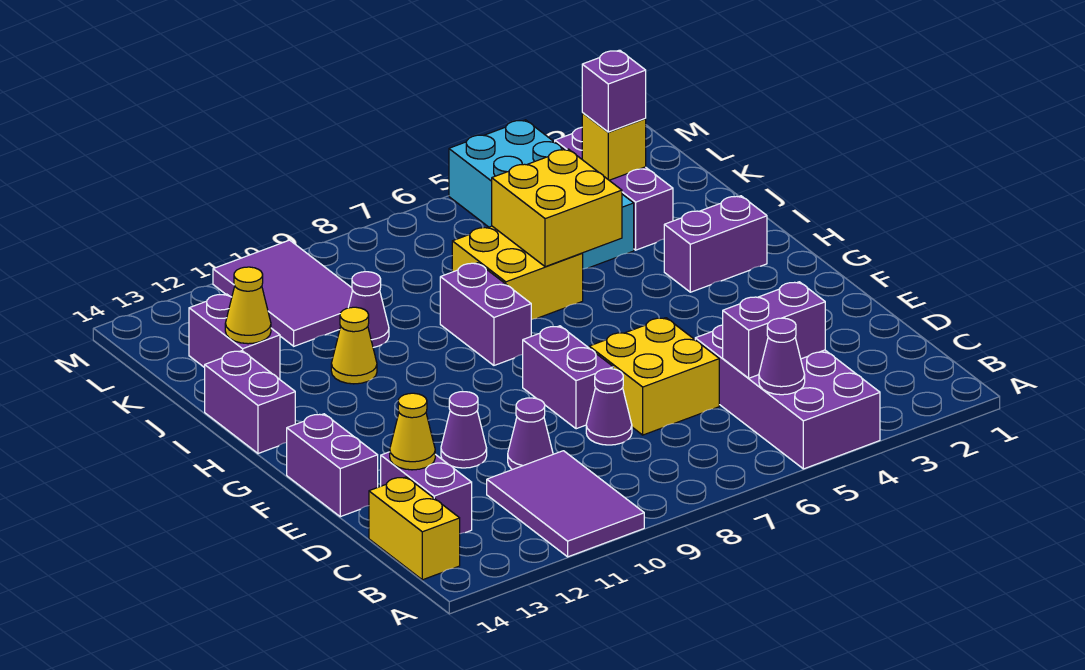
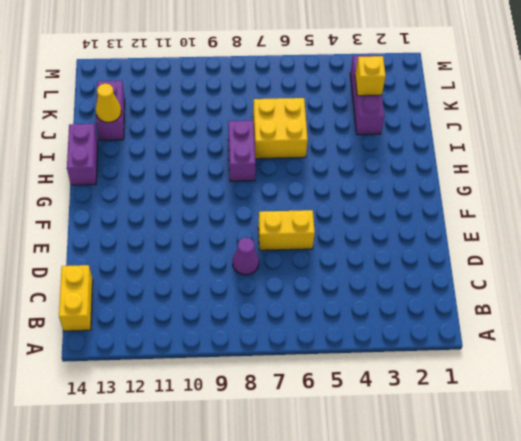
yellow brick E6:E7 level 1 -> yellow brick D6:E7 level 1
none -> purple brick A4:D5 level 1
none -> purple tile A10:C11 level 1
none -> purple brick C13:D13 level 1

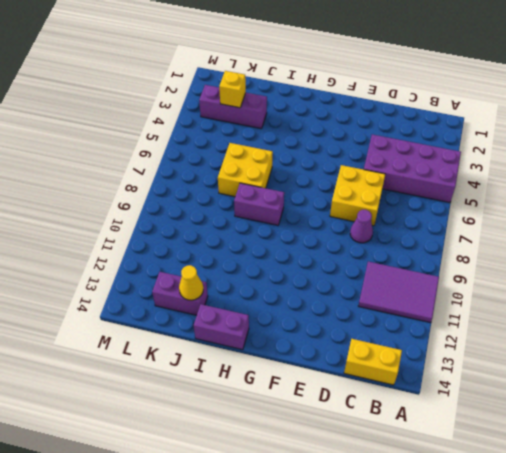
none -> purple brick C13:D13 level 1
none -> purple cone D10 level 1
none -> purple brick E8:F8 level 1

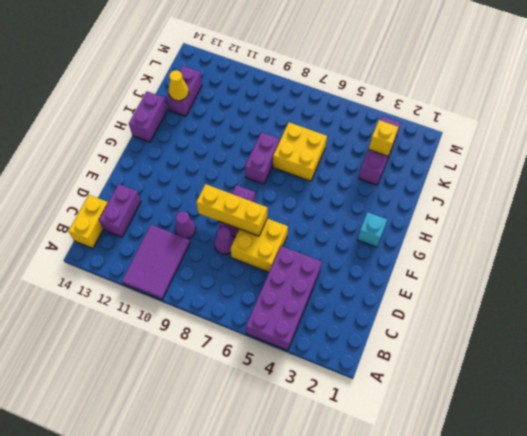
yellow brick E7:E9 level 2 -> none
cyan brick G2 level 1 -> none
none -> purple cone E11 level 1
none -> purple brick E14:F14 level 1
none -> purple brick H2:H3 level 1

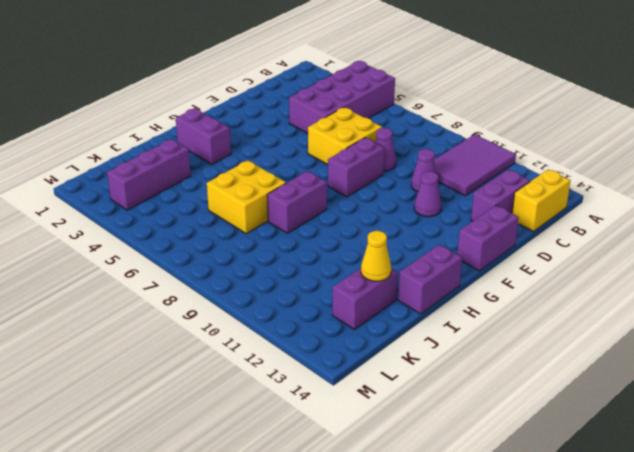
none -> yellow cone I11 level 1
none -> cyan brick J4:M5 level 1
none -> purple cone J10 level 1

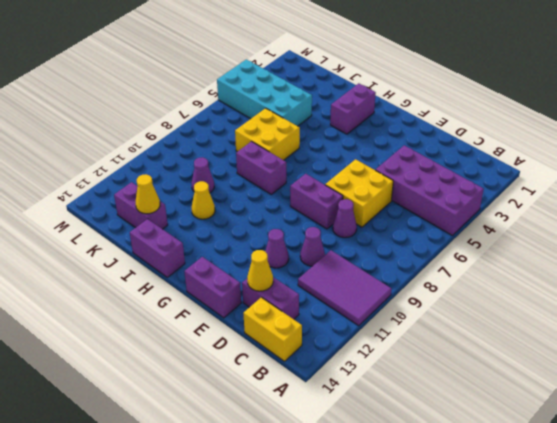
none -> purple brick J3:L3 level 1
none -> purple tile K10:M11 level 1
none -> purple cone B5 level 2

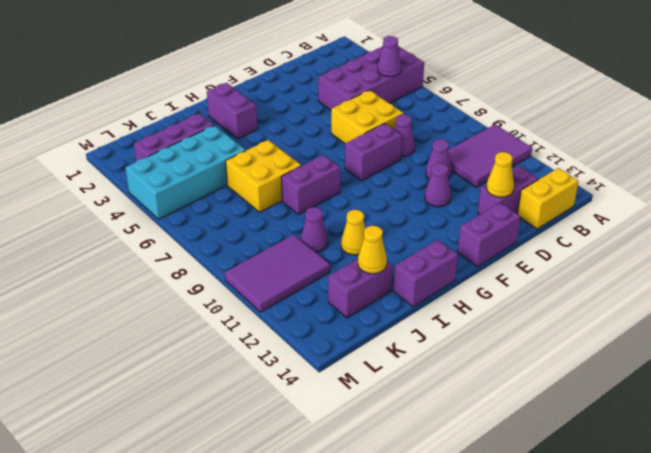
none -> purple brick C4:C5 level 2
none -> yellow brick I5:J6 level 2
none -> yellow brick K3 level 2

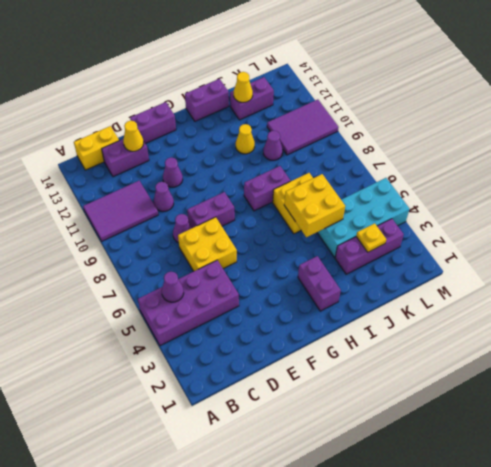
yellow plate K3 level 2 -> yellow brick K3 level 2
none -> purple brick C4:C5 level 2
none -> purple brick K3 level 3

